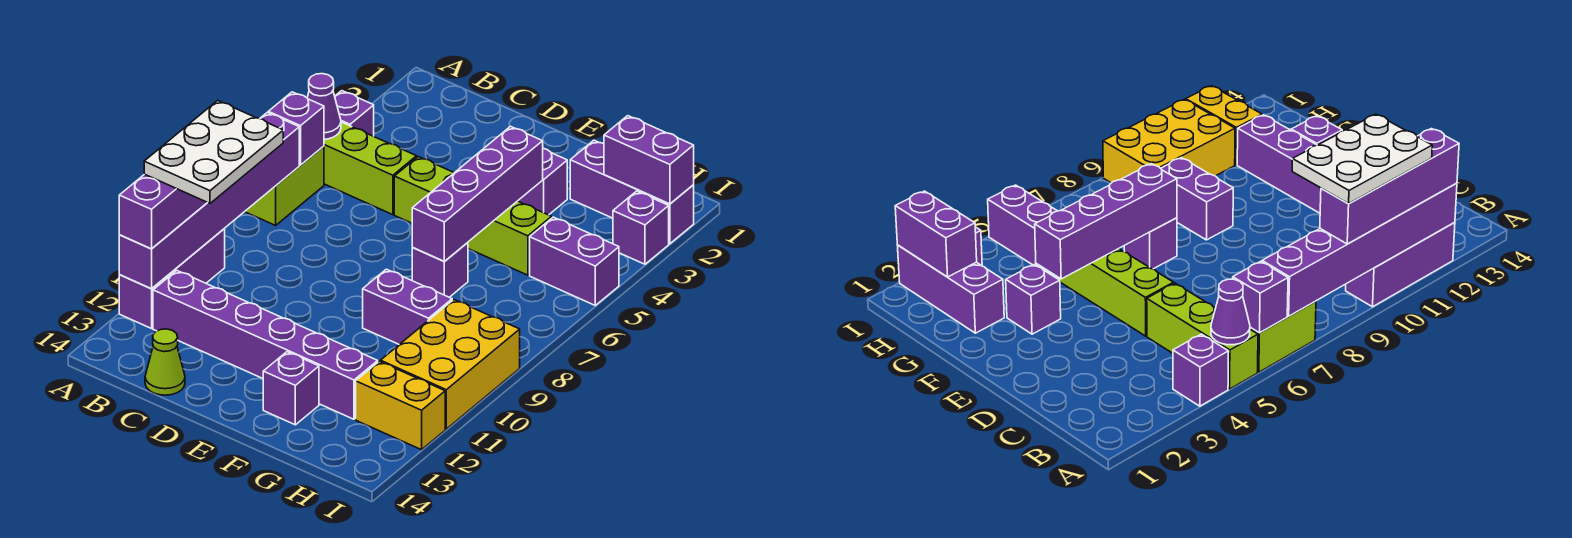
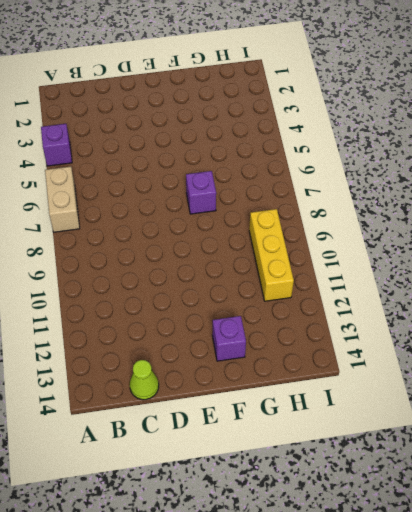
tan brick A6:A7 level 1 -> lime brick A6:A7 level 1
yellow brick H9:H11 level 1 -> yellow brick H9:I11 level 1
none -> lime brick A5:C5 level 1
none -> purple brick A10:A12 level 1
none -> purple brick B12:G12 level 1

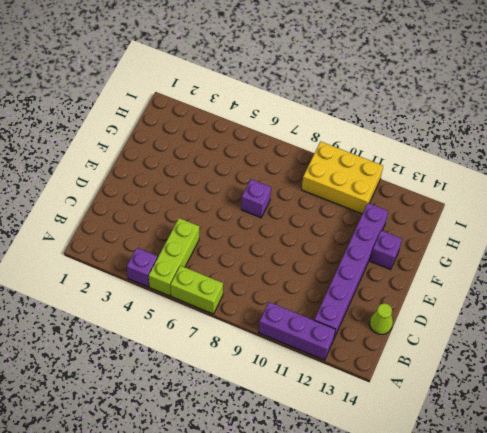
none -> lime brick D5:G5 level 1
none -> purple brick F3 level 1
none -> purple brick F9:G9 level 1

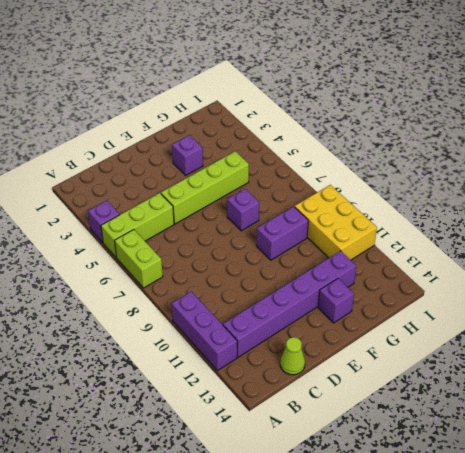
none -> purple brick G2:I2 level 1
none -> purple brick H5:I5 level 1
none -> yellow brick H12:I12 level 1

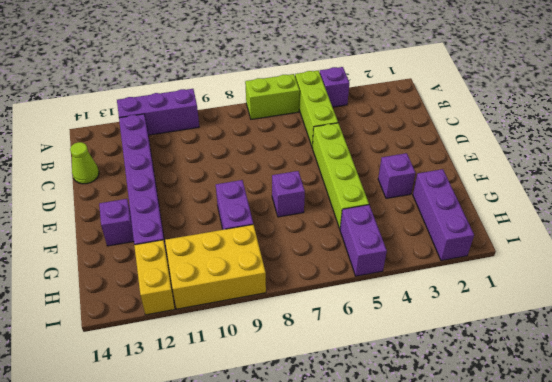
none -> purple brick I3 level 1
none -> purple cone A5 level 2
none -> purple brick A6 level 2

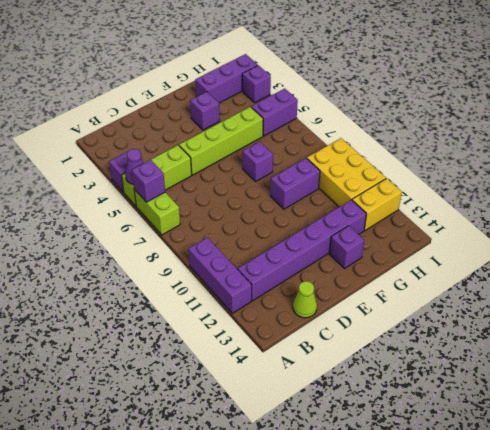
none -> purple brick A7:A12 level 2
none -> purple brick F4:F7 level 2
none -> purple brick H2:I2 level 2

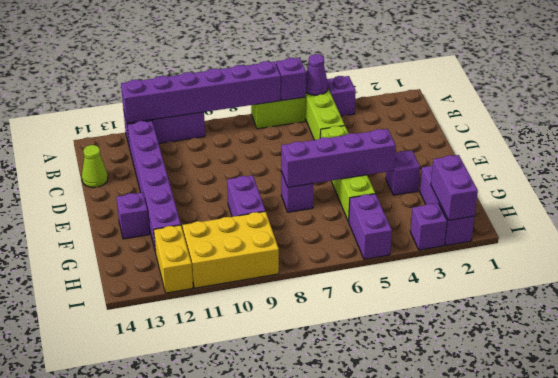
none -> purple brick A9:A12 level 3
none -> white plate A9:B11 level 4

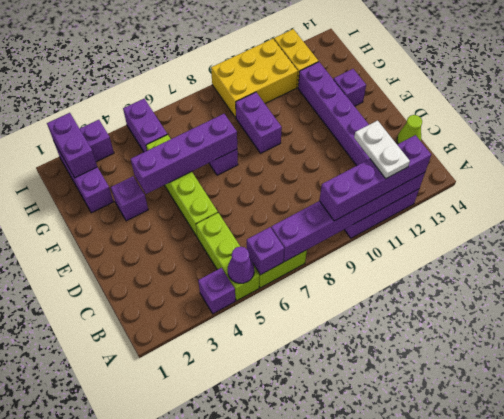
white plate A11:B11 level 4 -> white plate A9:B11 level 4

